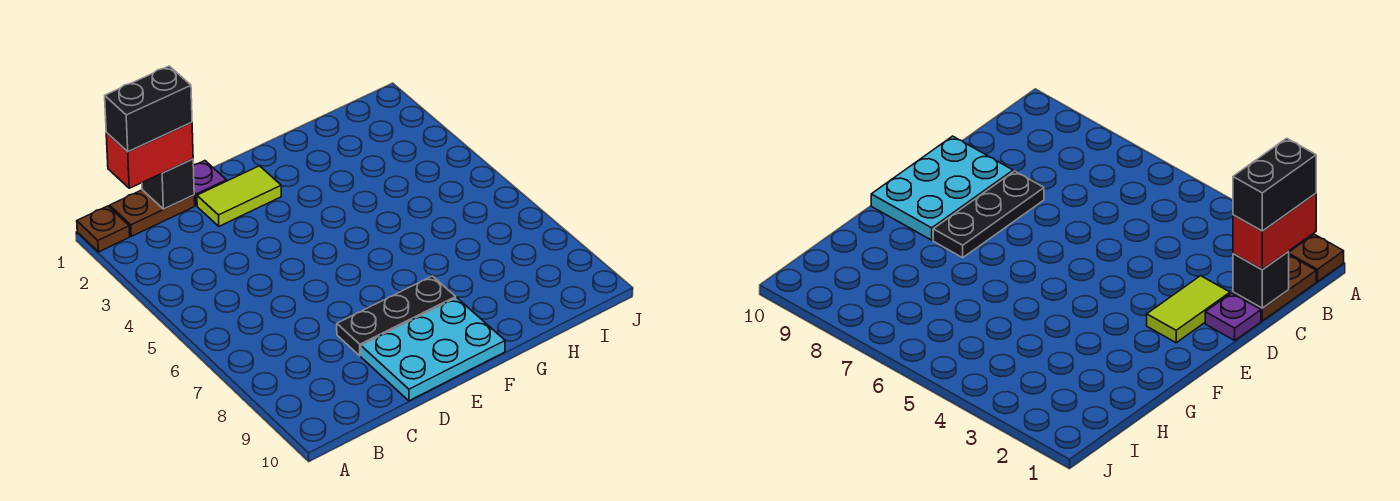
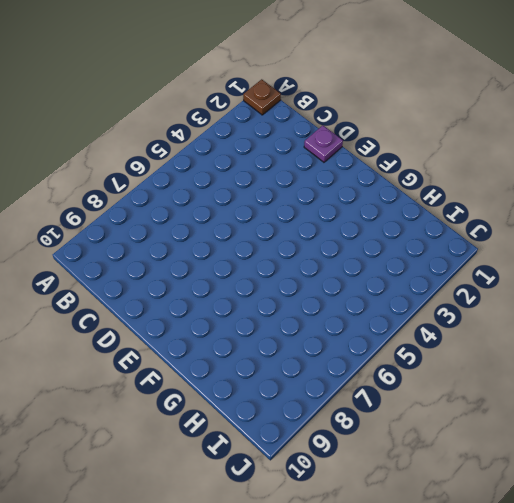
none -> brown plate B1:C1 level 1
none -> lime tile D2:E2 level 1

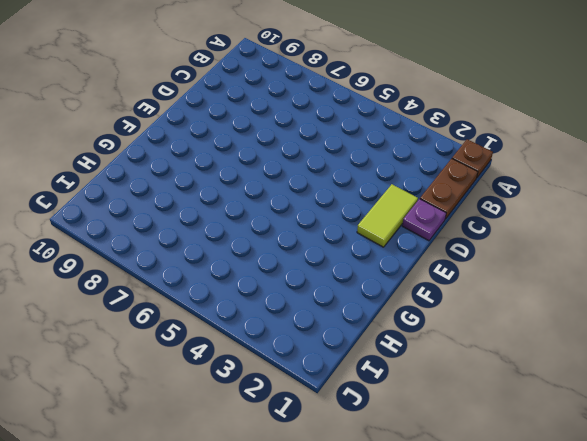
none -> black plate D8:F8 level 1
none -> cyan plate D9:F10 level 1

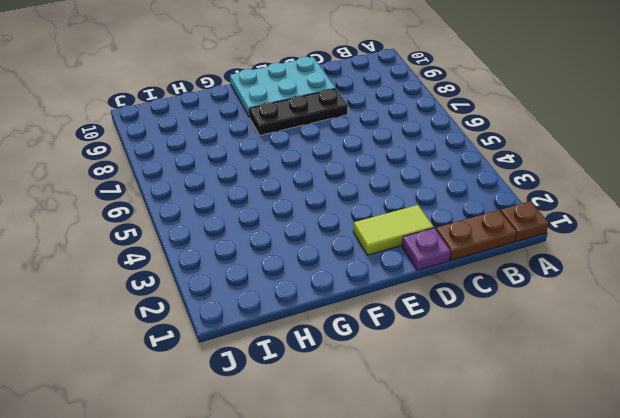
none -> black brick C1 level 2
none -> red brick B1:C1 level 3

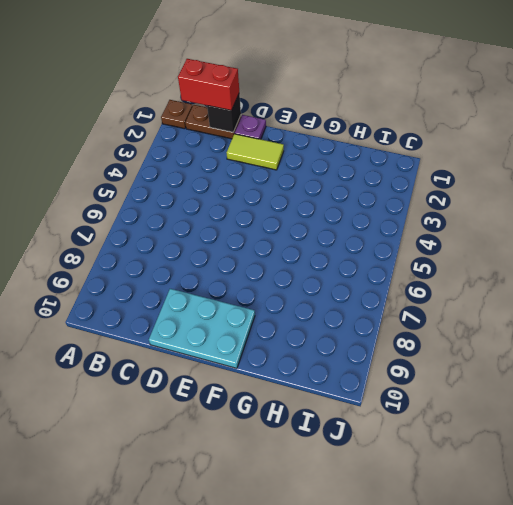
none -> black plate D8:F8 level 1
none -> black brick B1:C1 level 4

